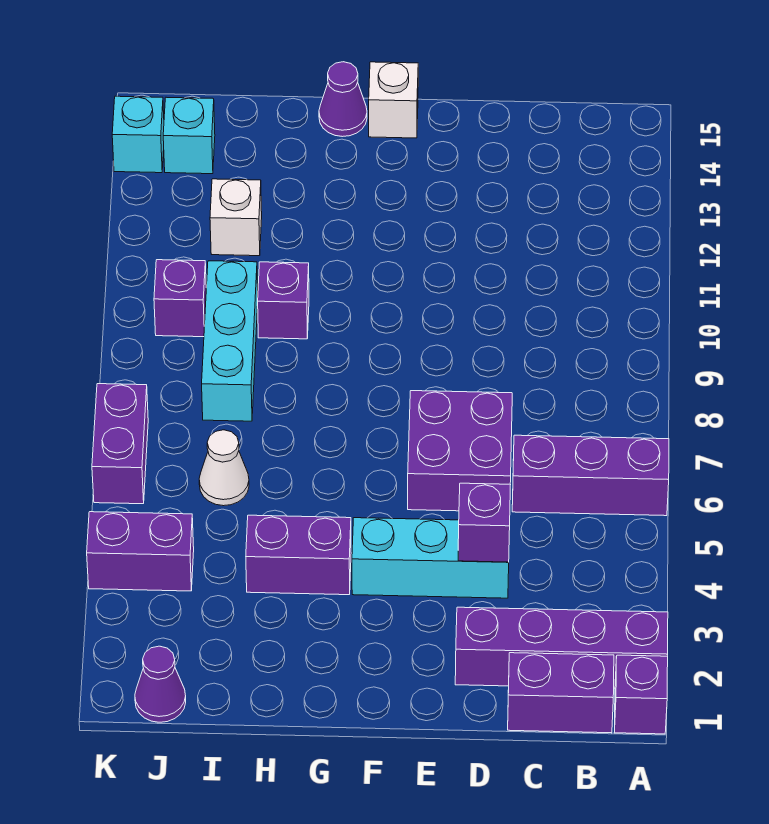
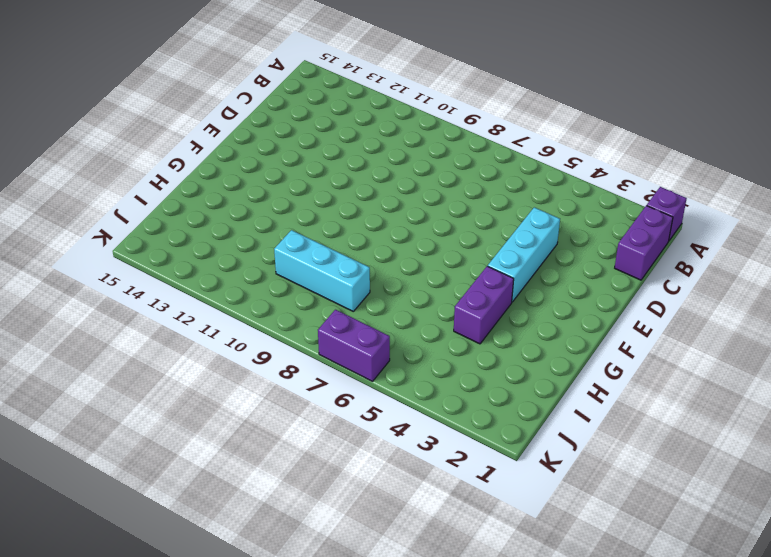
none -> purple brick A2:D2 level 1
none -> purple brick A6:C6 level 1
none -> purple brick D6:E7 level 1

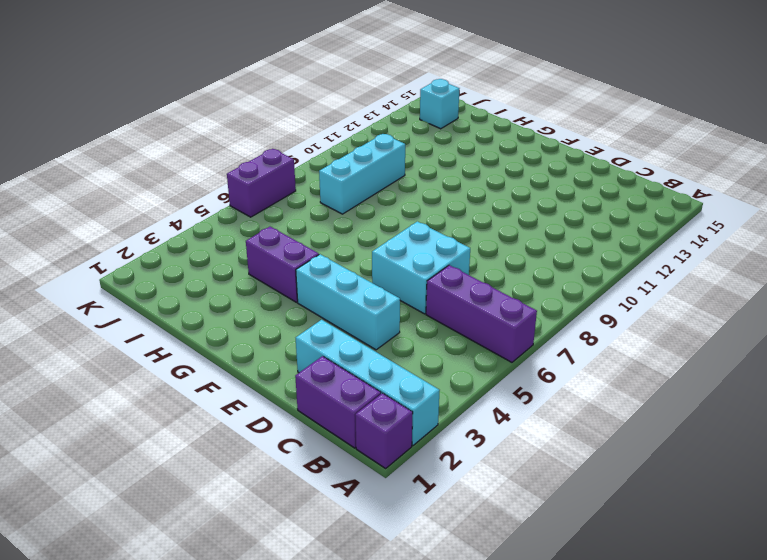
cyan brick A2:D2 level 1 -> purple brick A2:D2 level 1
cyan brick D6:E7 level 1 -> purple brick D6:E7 level 1
none -> white brick F15 level 1
none -> purple cone G15 level 1
none -> purple brick H10 level 1

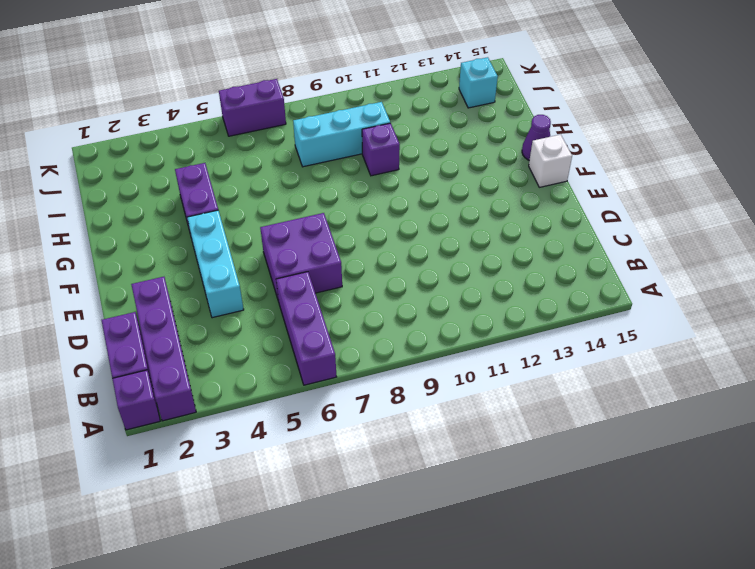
none -> white cone I6 level 1
none -> white brick I12 level 1
none -> purple cone J1 level 1

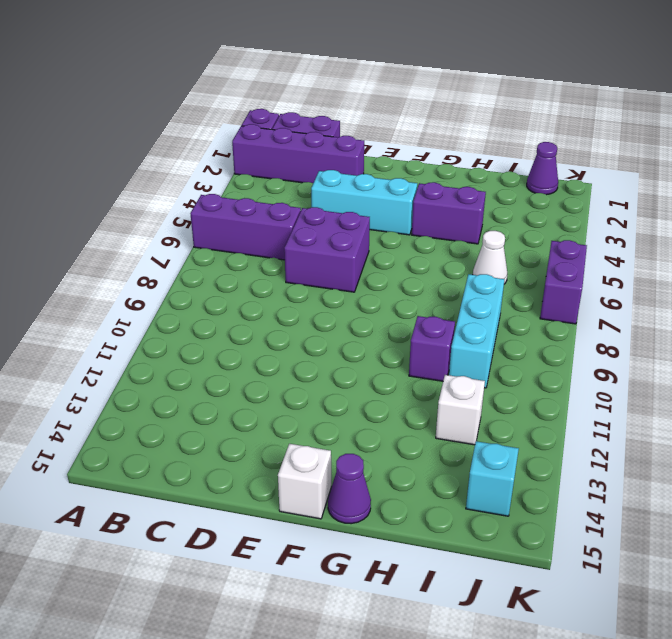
none -> purple brick J4:K4 level 1
none -> purple brick J10 level 1
none -> cyan brick K14 level 1

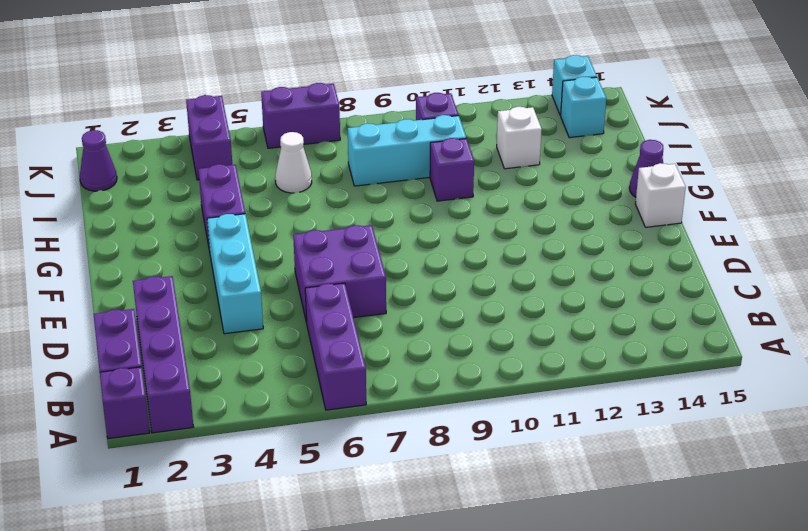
none -> purple brick D4 level 2

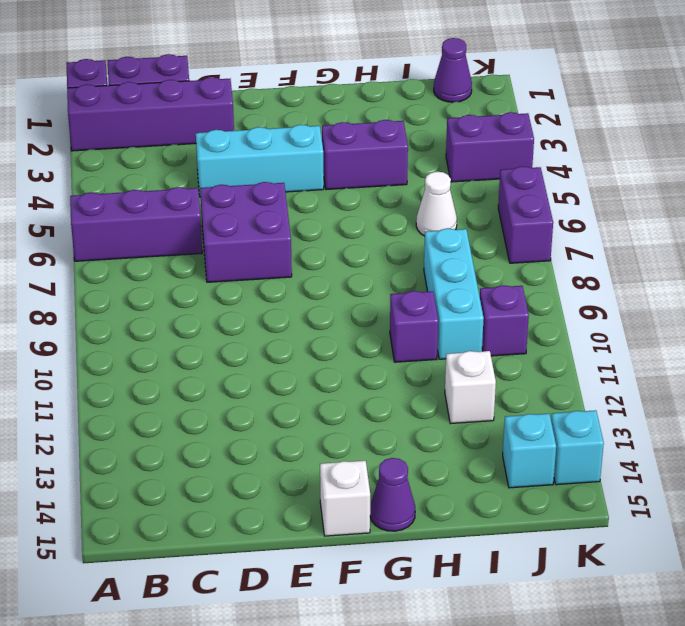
none -> purple brick D4 level 2

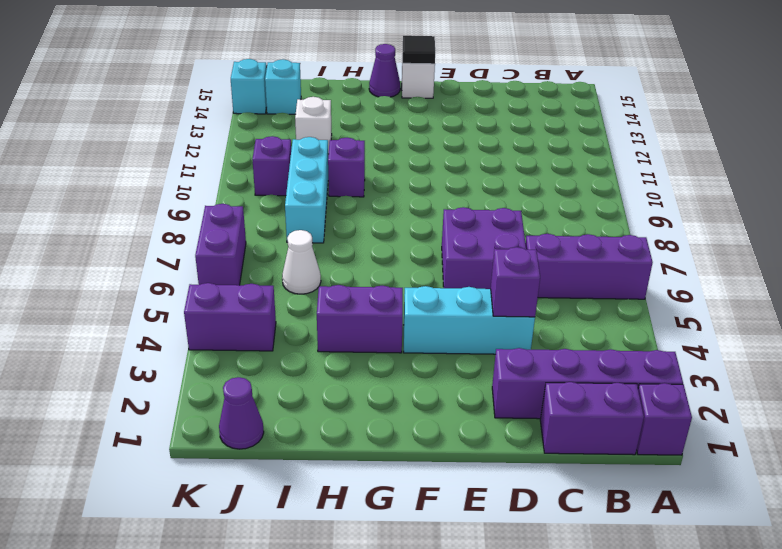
black tile F15 level 2 -> none

